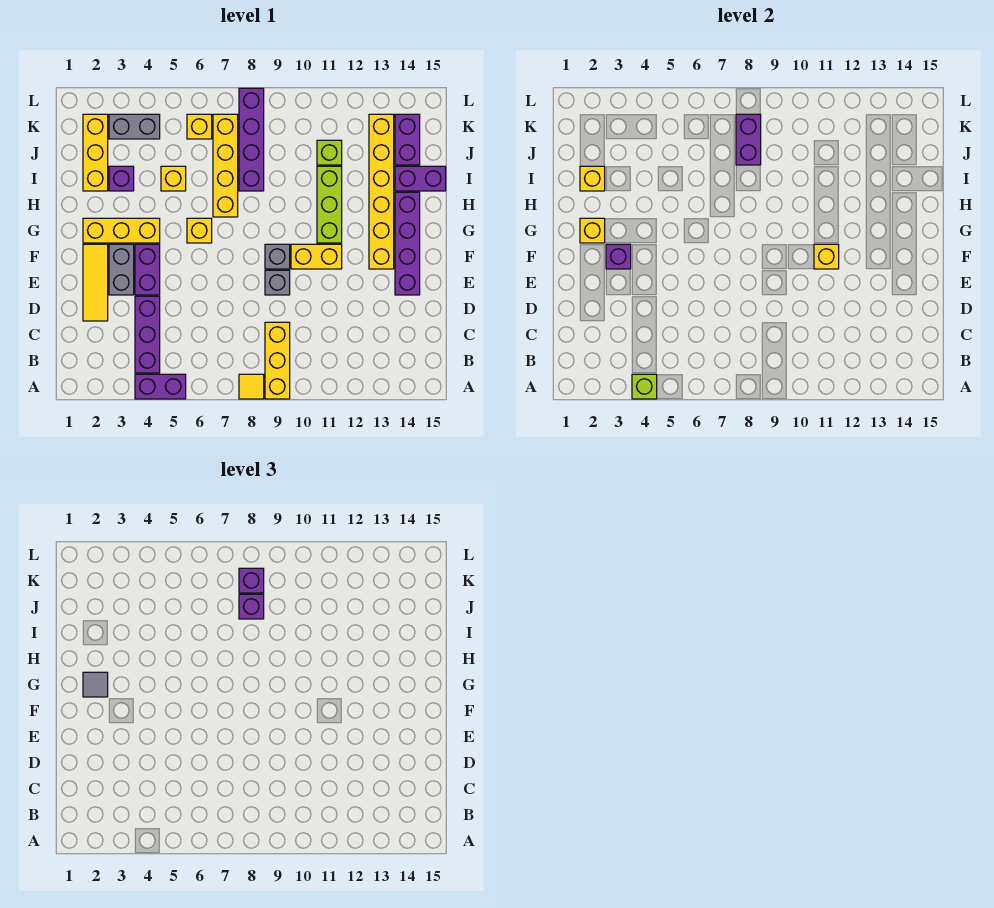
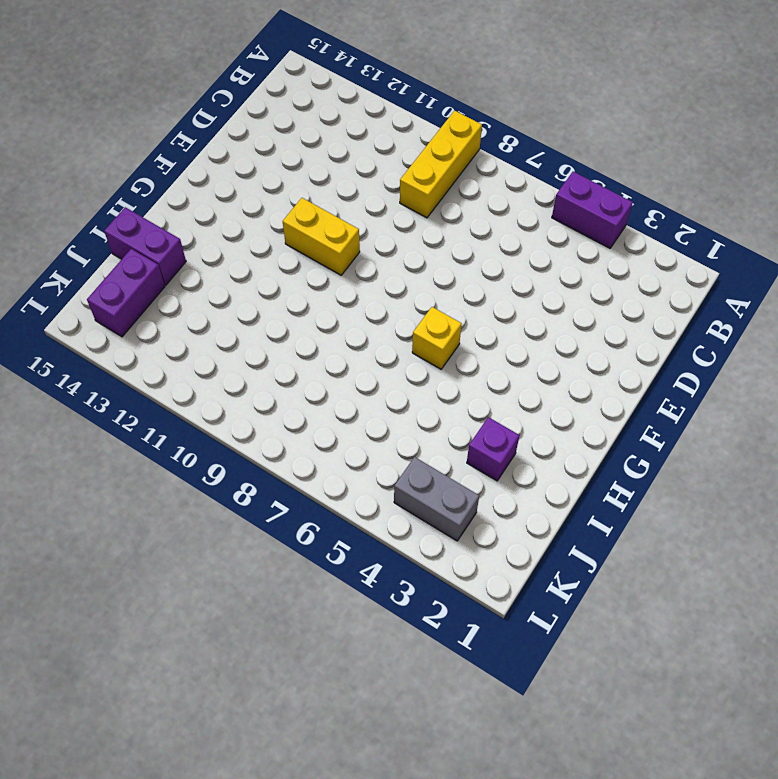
none -> yellow tile A8 level 1
none -> purple brick B4:D4 level 1
none -> yellow tile D2:F2 level 1
none -> grey brick E3:F3 level 1

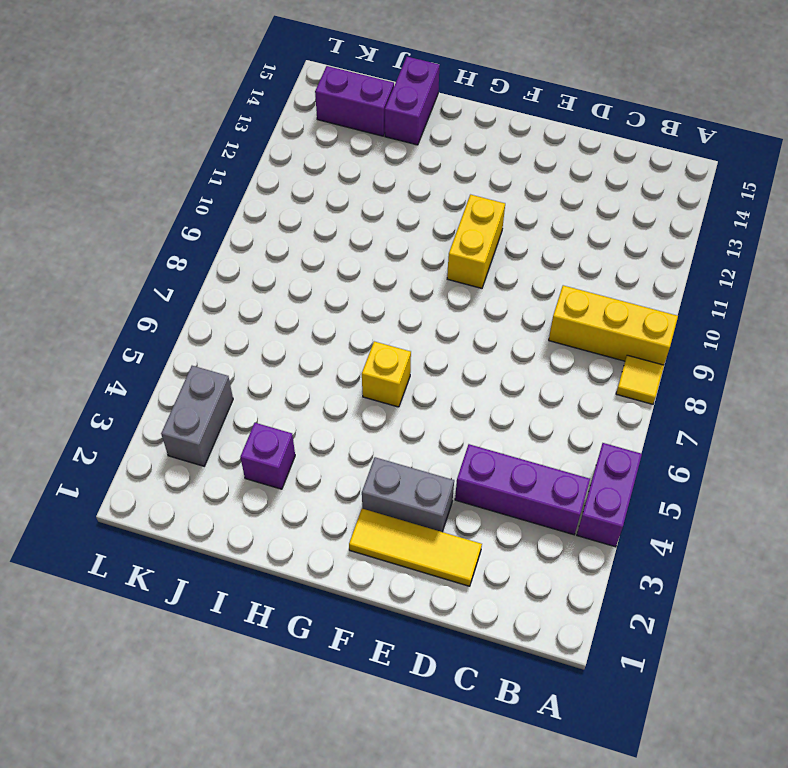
none -> purple brick E4:F4 level 1
none -> grey brick E9 level 1
none -> purple brick E14:H14 level 1
none -> grey brick F9 level 1

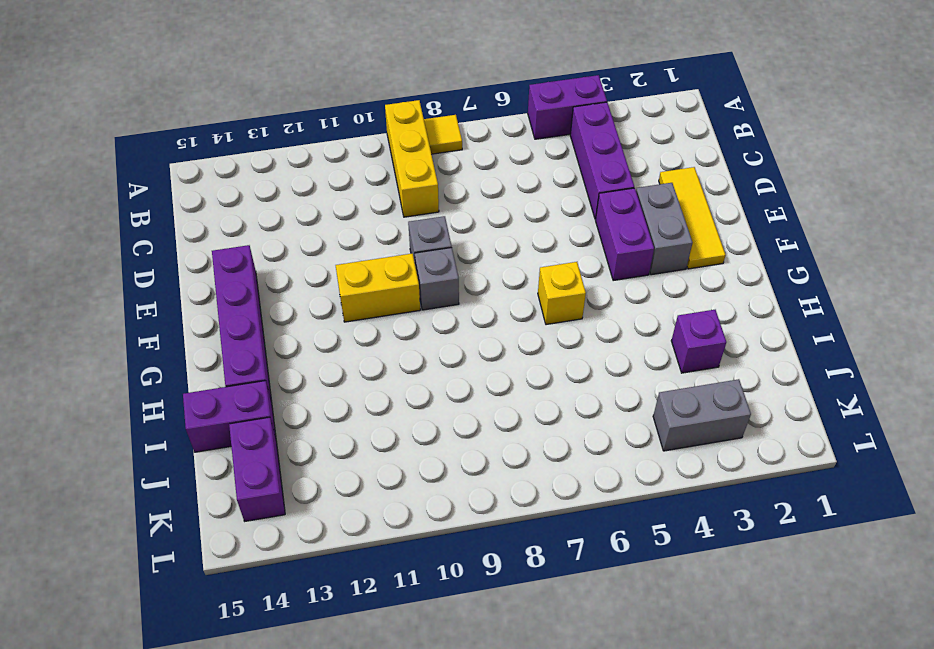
none -> yellow brick F13:K13 level 1
none -> yellow brick G2:G4 level 1
none -> lime brick G11:I11 level 1
none -> yellow brick H7:K7 level 1

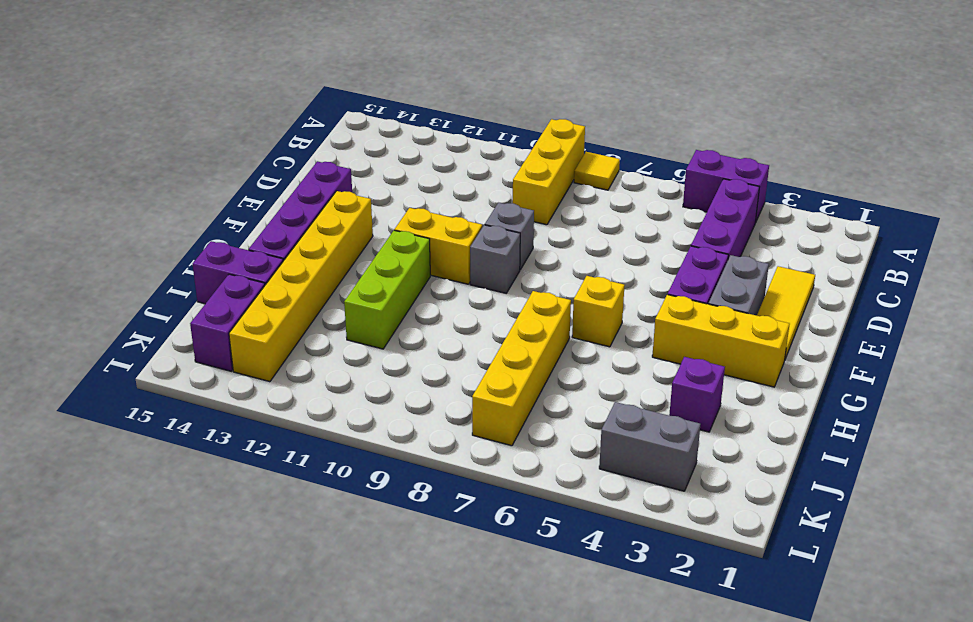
none -> yellow brick I2:K2 level 1
none -> yellow brick I5 level 1
none -> purple brick I8:L8 level 1
none -> lime brick J11 level 1

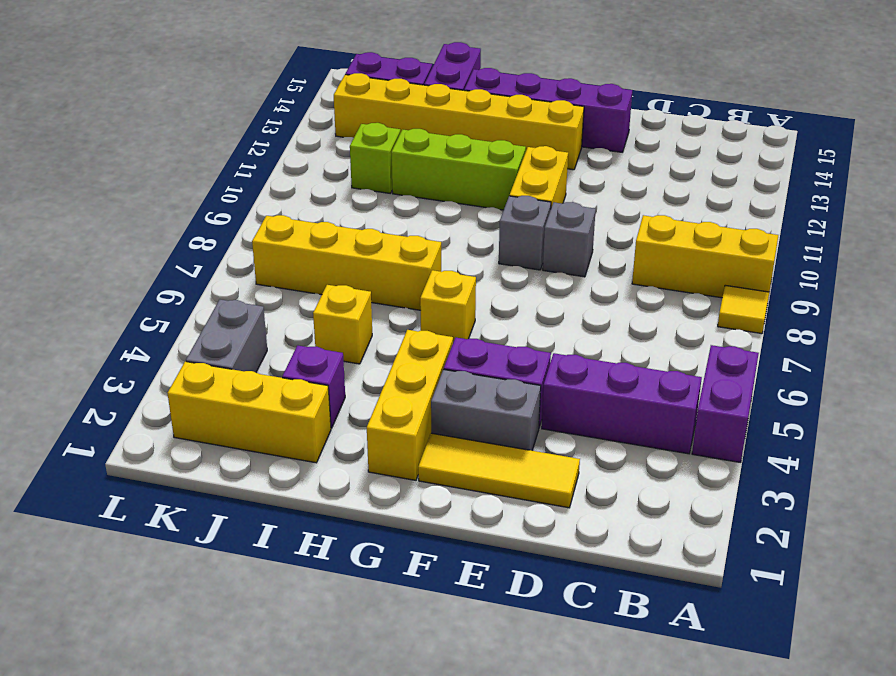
none -> purple brick I8:L8 level 1
none -> yellow brick K6 level 1
none -> lime brick A4 level 2
none -> purple brick F3 level 2

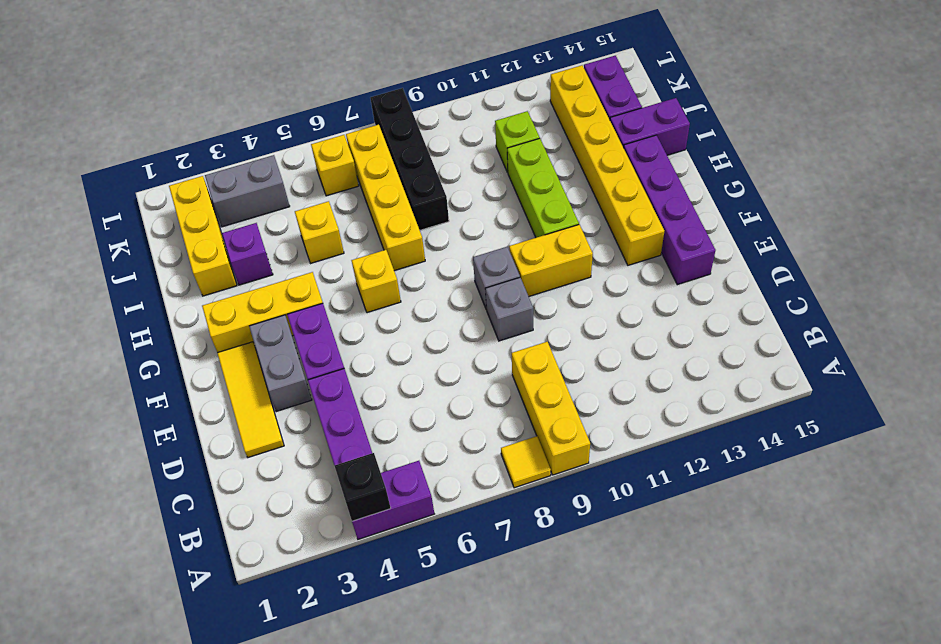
black brick A4 level 2 -> lime brick A4 level 2
black brick I8:L8 level 1 -> purple brick I8:L8 level 1
none -> purple brick F3 level 2
none -> yellow brick F11 level 2
none -> yellow brick G2 level 2
none -> yellow brick I2 level 2

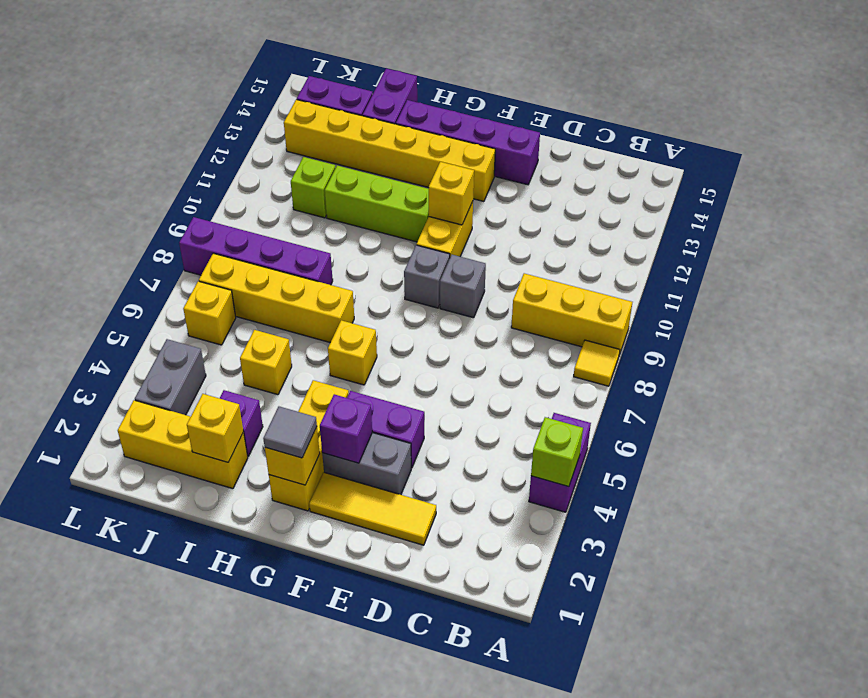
none -> purple brick B4:D4 level 1
none -> purple brick J8:K8 level 2
none -> purple brick J8 level 3
none -> purple brick K8 level 3

